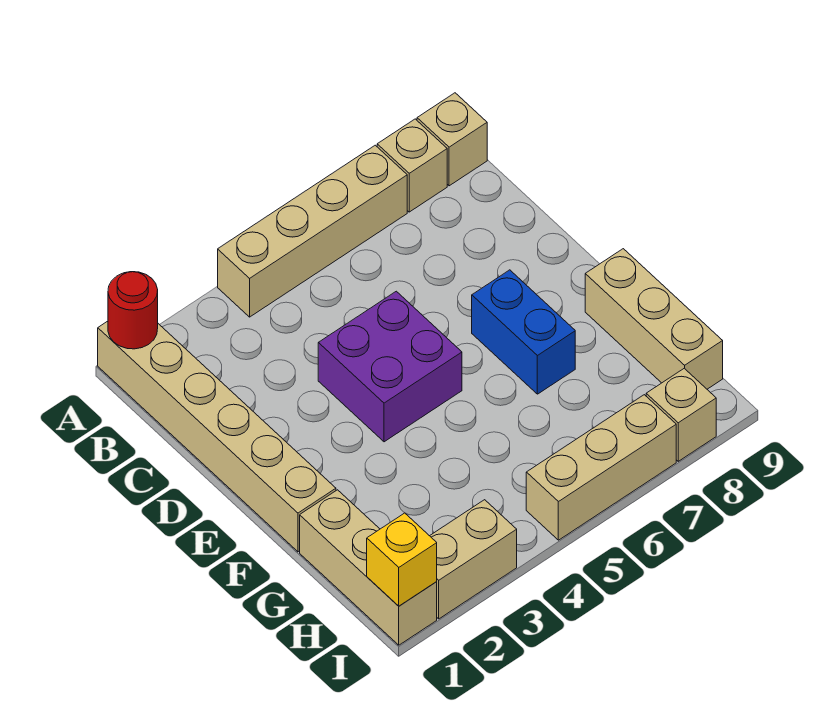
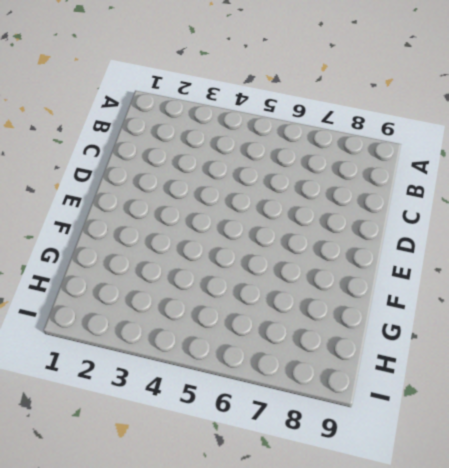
none -> tan brick A1:F1 level 1
none -> tan brick A4:A7 level 1
none -> tan brick A8 level 1

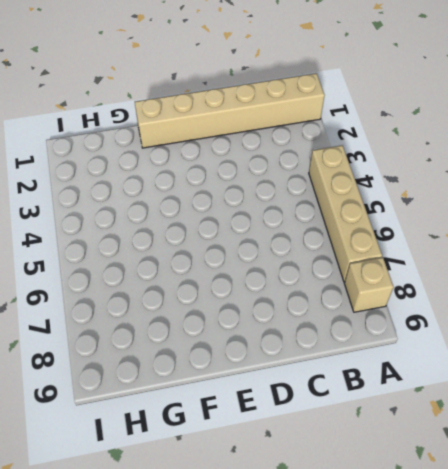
none -> tan brick A9 level 1
none -> purple brick D4:E5 level 1
none -> blue brick E7:F7 level 1

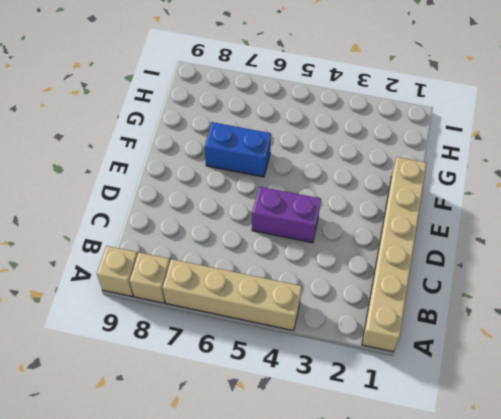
purple brick D4:D5 level 1 -> purple brick D4:E5 level 1
blue brick F6:F7 level 1 -> blue brick E7:F7 level 1
none -> tan brick F9:H9 level 1
none -> tan brick G1:I1 level 1
none -> tan brick I2:I3 level 1

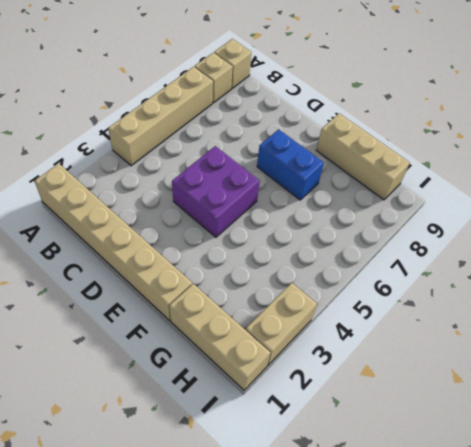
none -> tan brick I5:I7 level 1
none -> tan brick I8 level 1
none -> red round brick A1 level 2

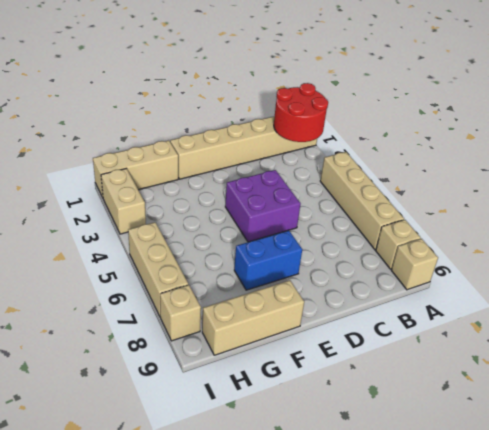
red round brick A1:B2 level 2 -> red round brick A1 level 2
none -> yellow brick I1 level 2

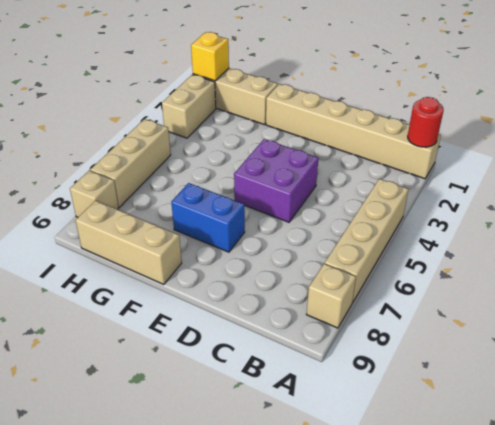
none -> tan brick A9 level 1

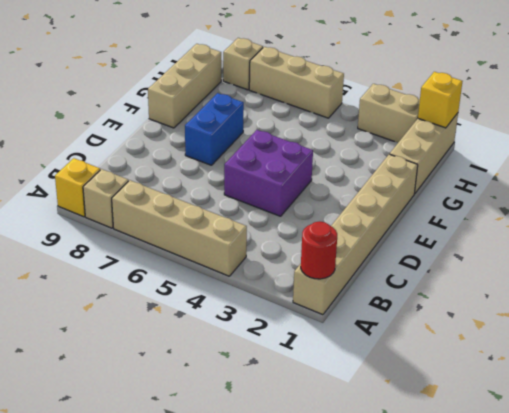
yellow brick A9 level 1 -> tan brick A9 level 1

